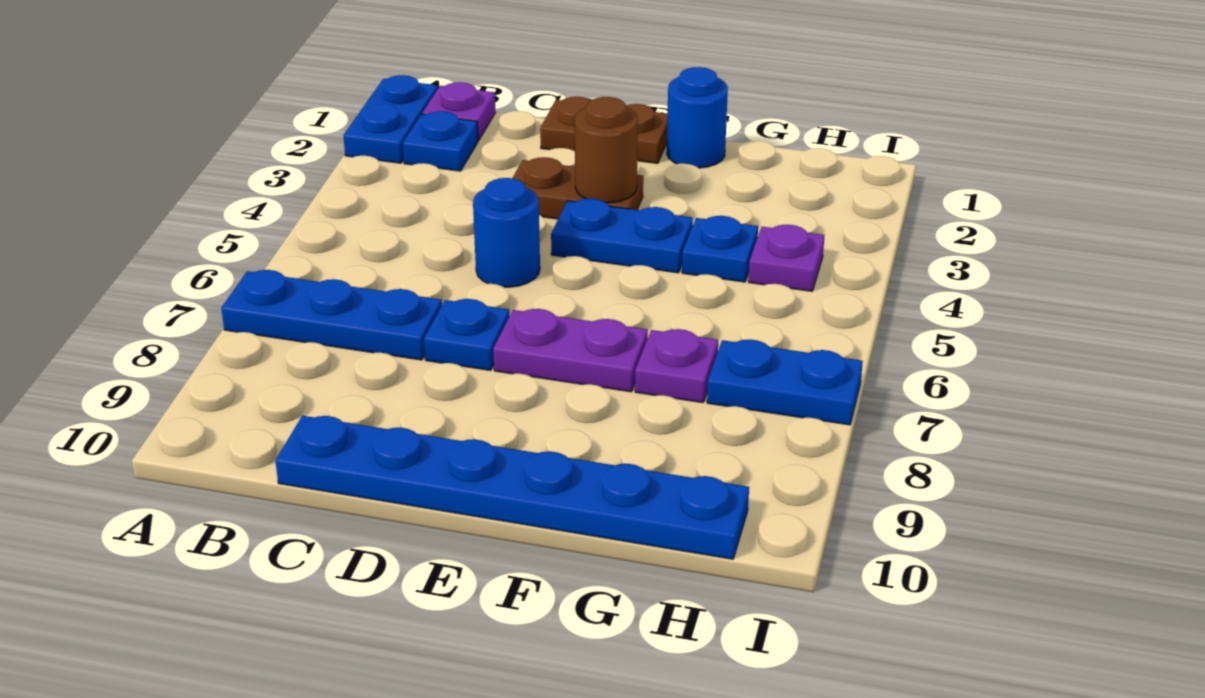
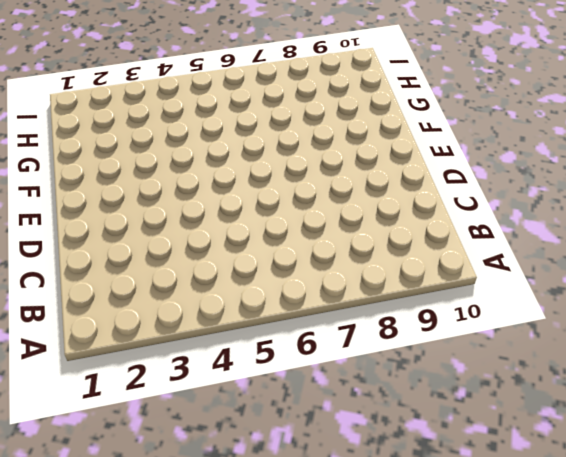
none -> blue plate A1:A2 level 1
none -> blue plate A7:C7 level 1
none -> purple plate B1 level 1

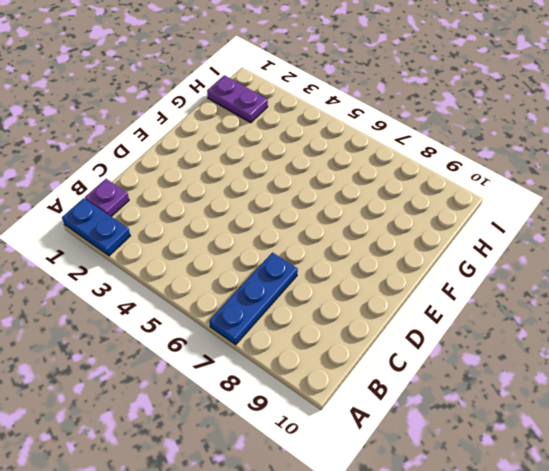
purple plate H1:H2 level 1 -> purple plate E7:F7 level 1
none -> blue plate B2 level 1
none -> blue plate C10:H10 level 1
none -> brown plate D1:E1 level 1

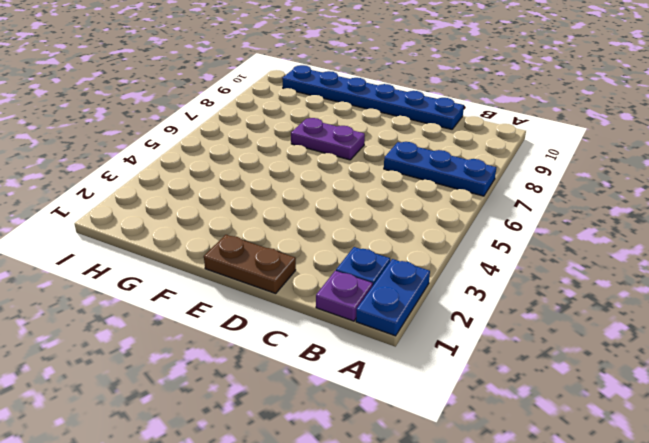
none -> brown plate D3:E3 level 1
none -> blue round brick D5 level 1
none -> blue plate D7 level 1

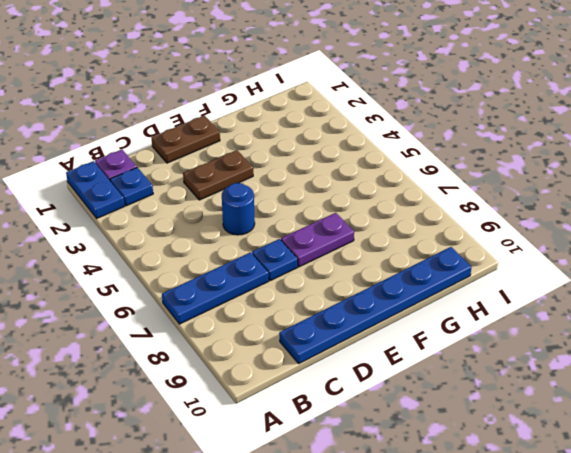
none -> blue plate E4:F4 level 1
none -> blue round brick F1 level 1
none -> blue plate G4 level 1

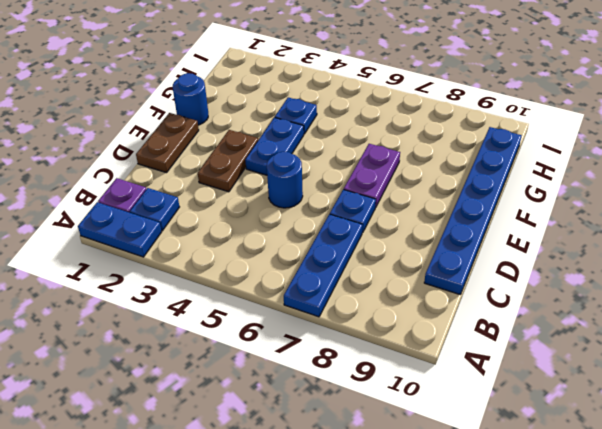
none -> purple plate G7 level 1
none -> purple plate H4 level 1
none -> blue plate H7:I7 level 1

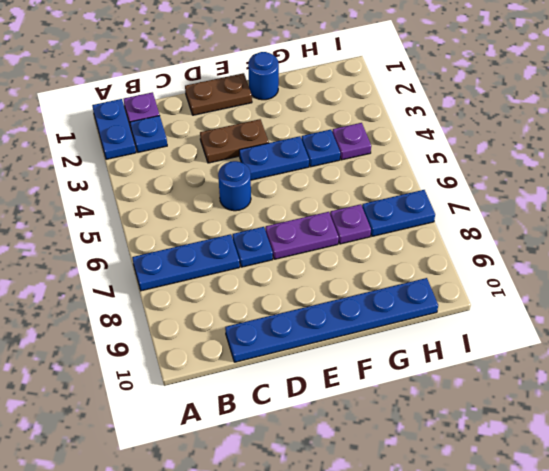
none -> brown round brick E3 level 2

